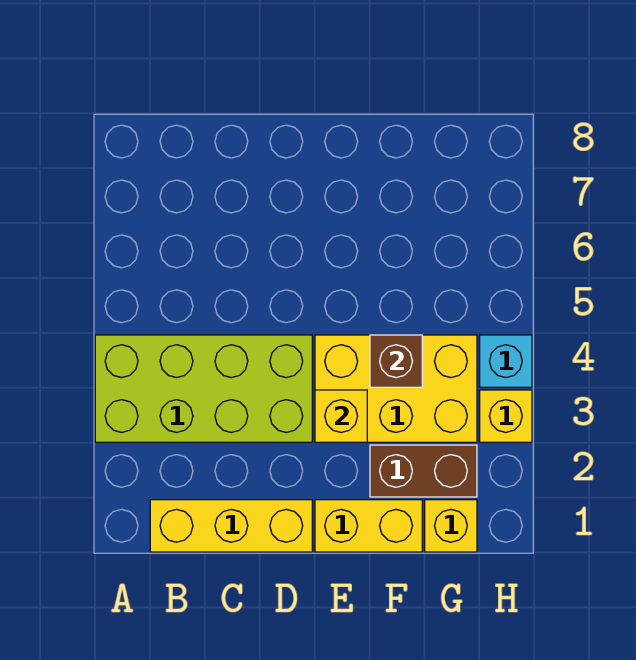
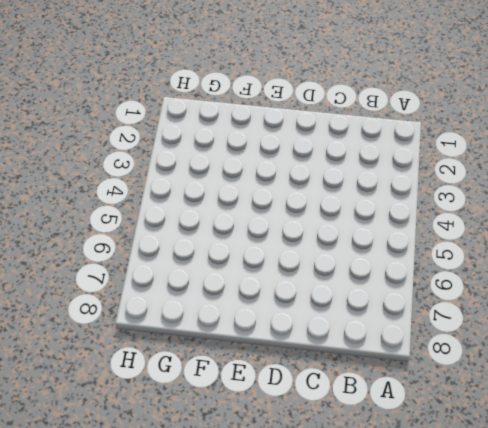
none -> lime brick A3:D4 level 1
none -> yellow brick B1:D1 level 1

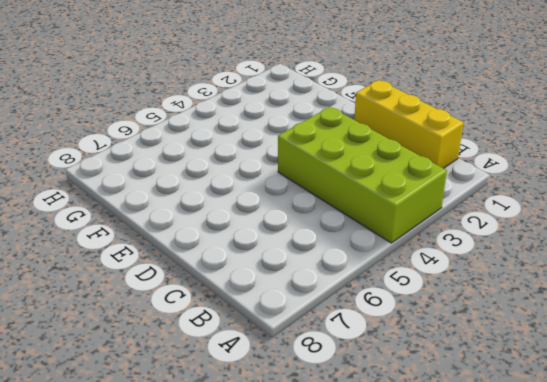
none -> yellow brick E1:F1 level 1
none -> yellow brick E3:G4 level 1

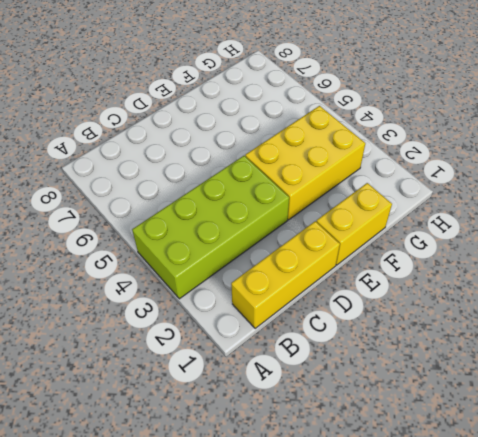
none -> brown brick F2:G2 level 1
none -> yellow brick G1 level 1

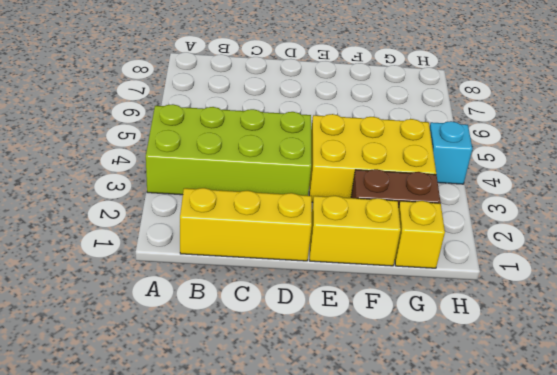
none -> yellow brick H3 level 1
none -> yellow brick E3 level 2

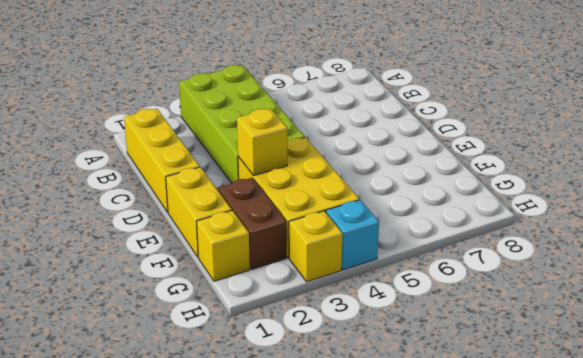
none -> brown brick F4 level 2

